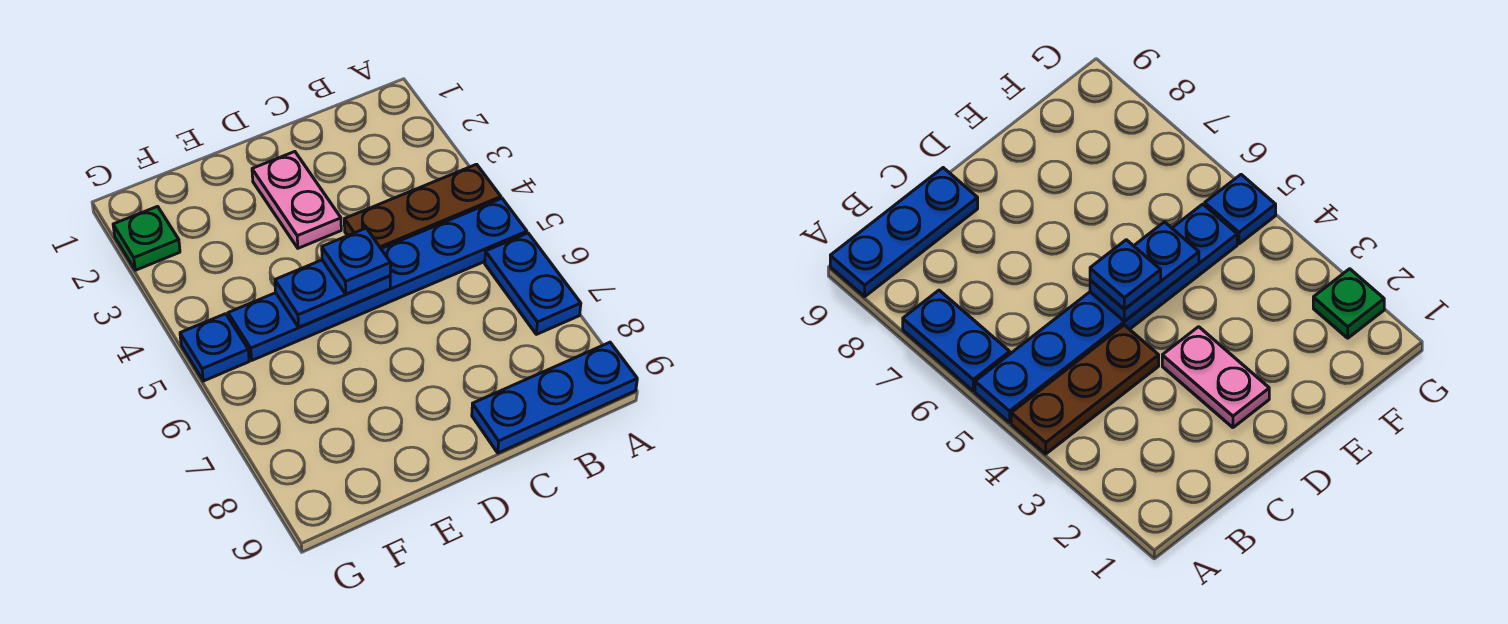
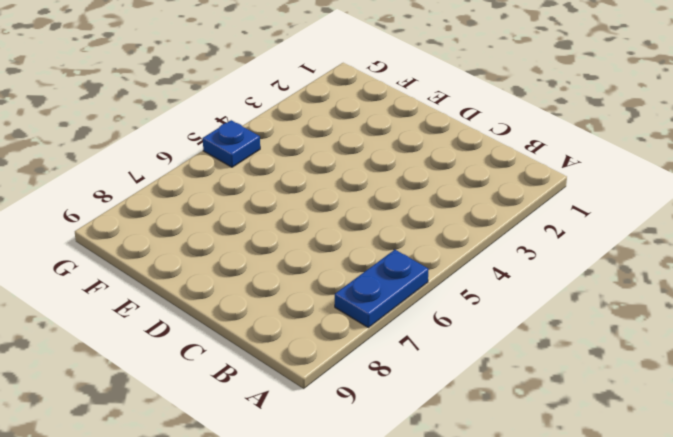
none -> brown plate A4:C4 level 1
none -> blue plate A5:F5 level 1

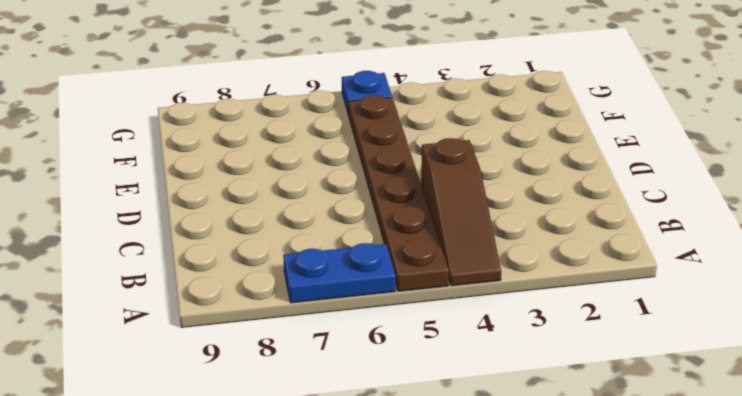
brown slope A4:C4 level 1 top C -> brown plate A4:C4 level 1
brown plate A5:F5 level 1 -> blue plate A5:F5 level 1
none -> blue plate A9:C9 level 1
none -> pink plate D2:D3 level 1

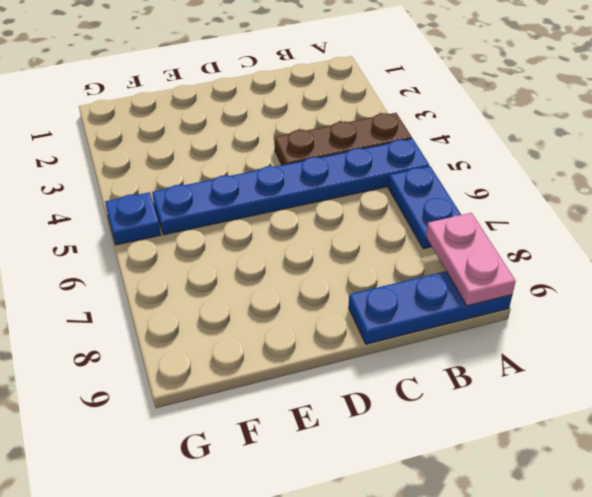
pink plate A8:A9 level 2 -> pink plate D2:D3 level 1
none -> green plate G2 level 1
none -> blue plate D5:E5 level 2

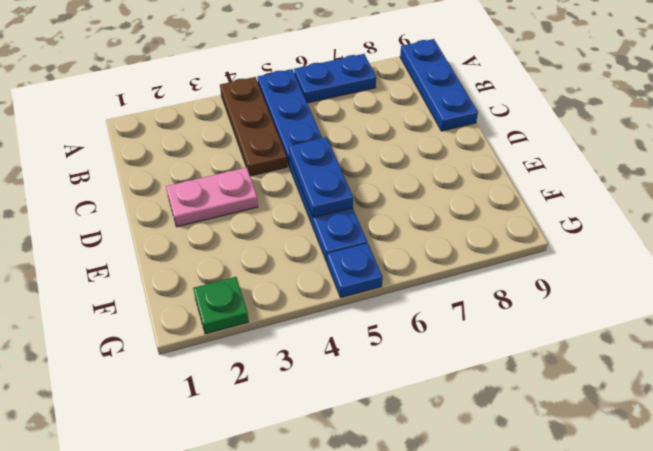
none -> blue plate D5 level 3

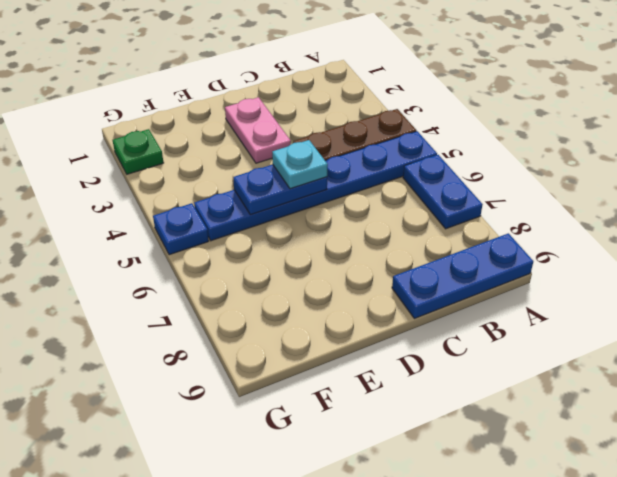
cyan plate D5 level 3 -> blue plate D5 level 3

